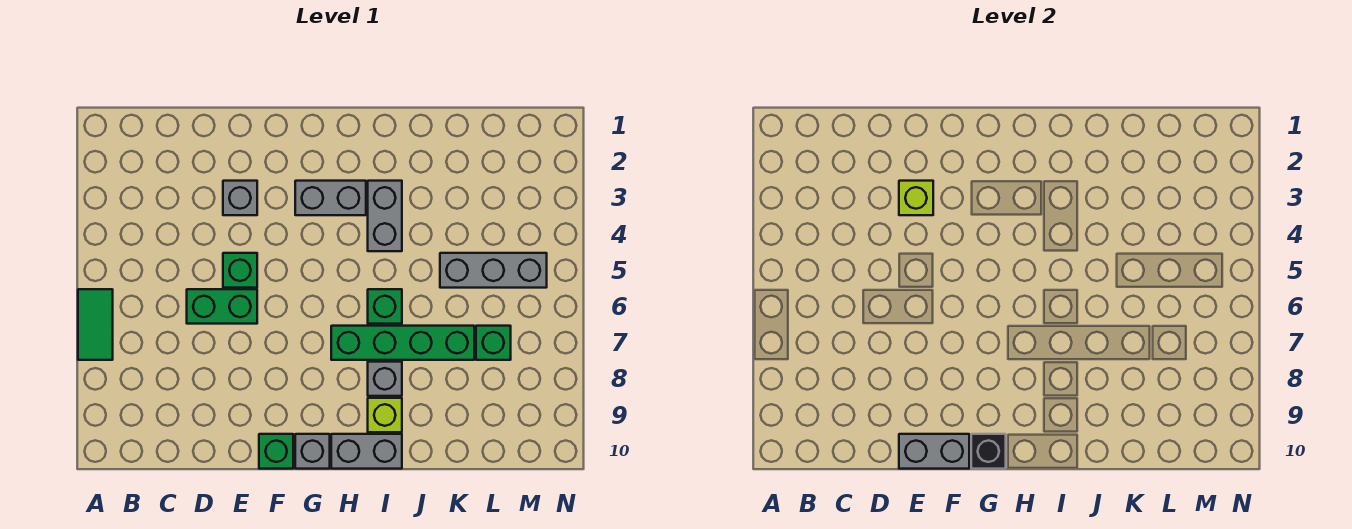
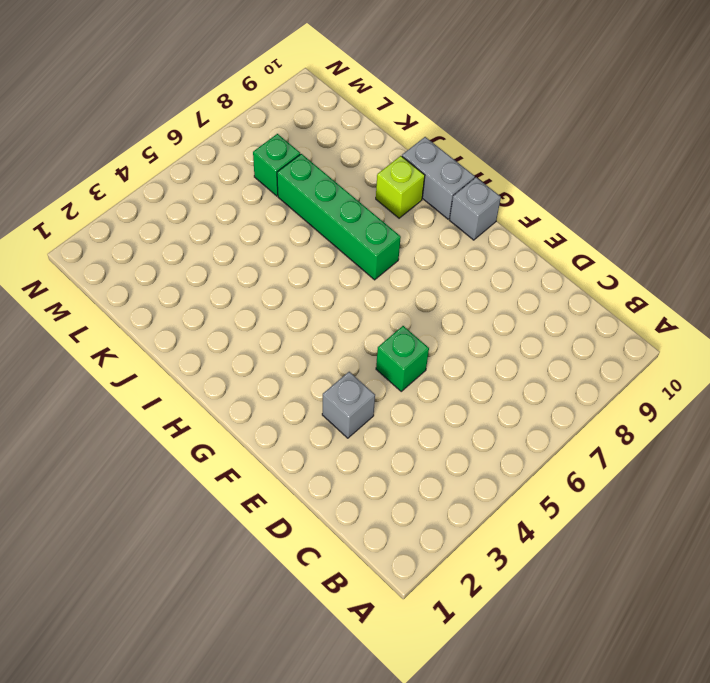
none -> green tile A6:A7 level 1
none -> green brick D6:E6 level 1
none -> green brick F10 level 1

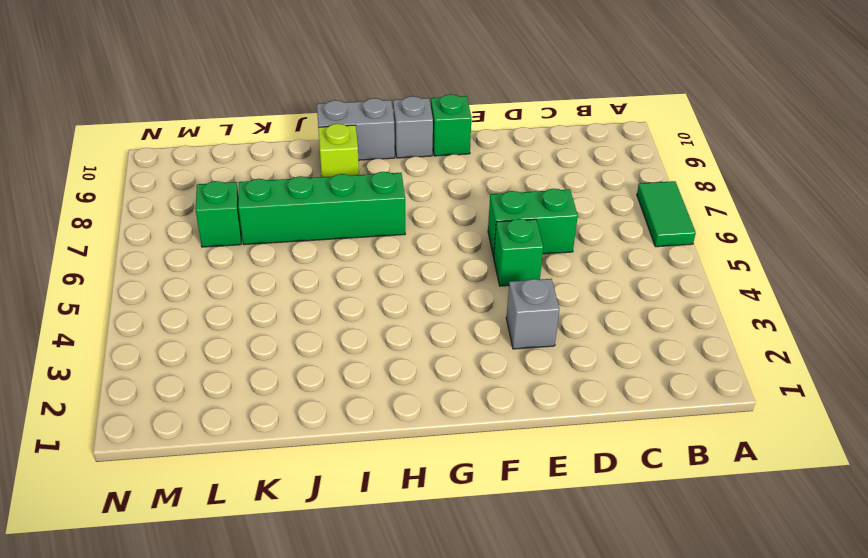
none -> grey brick G3:H3 level 1
none -> grey brick I3:I4 level 1
none -> green brick I6 level 1

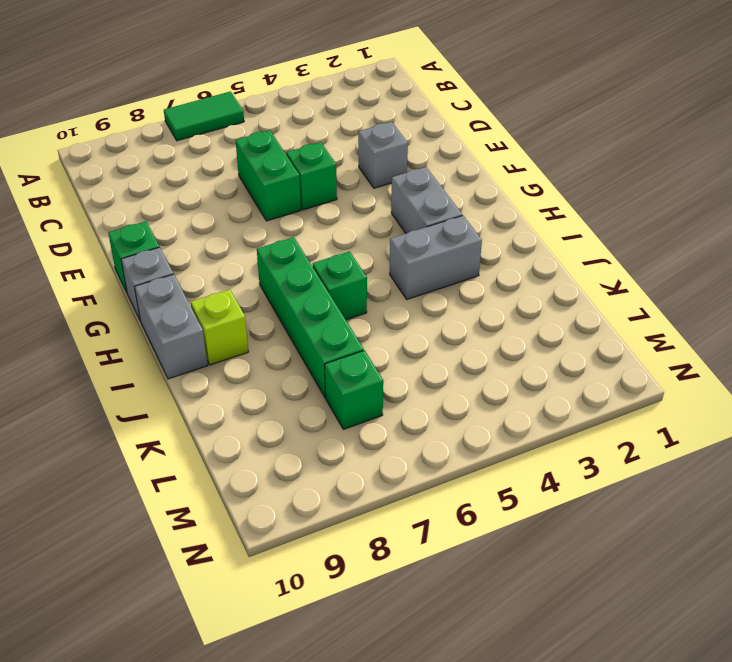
none -> grey brick I8 level 1
none -> grey brick K5:M5 level 1
none -> lime brick E3 level 2

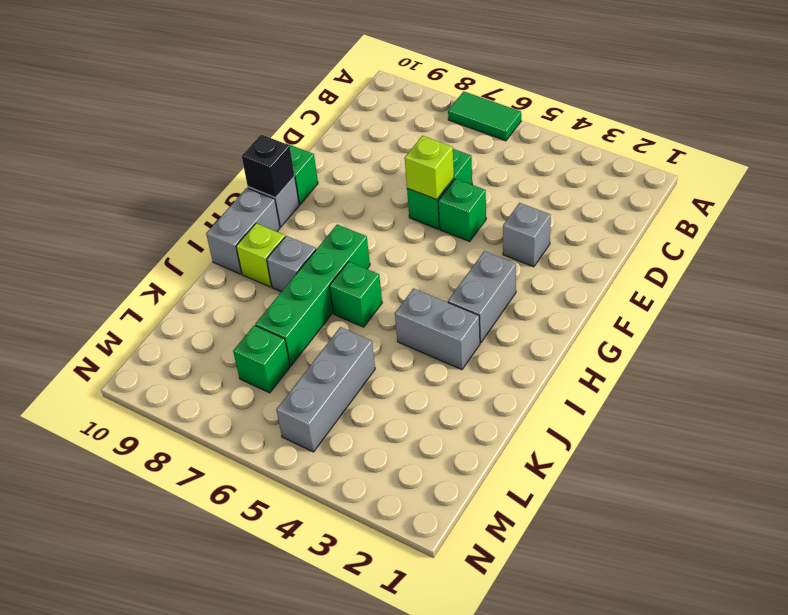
lime brick E6 level 2 -> lime brick E3 level 2
none -> grey brick E10:F10 level 2

